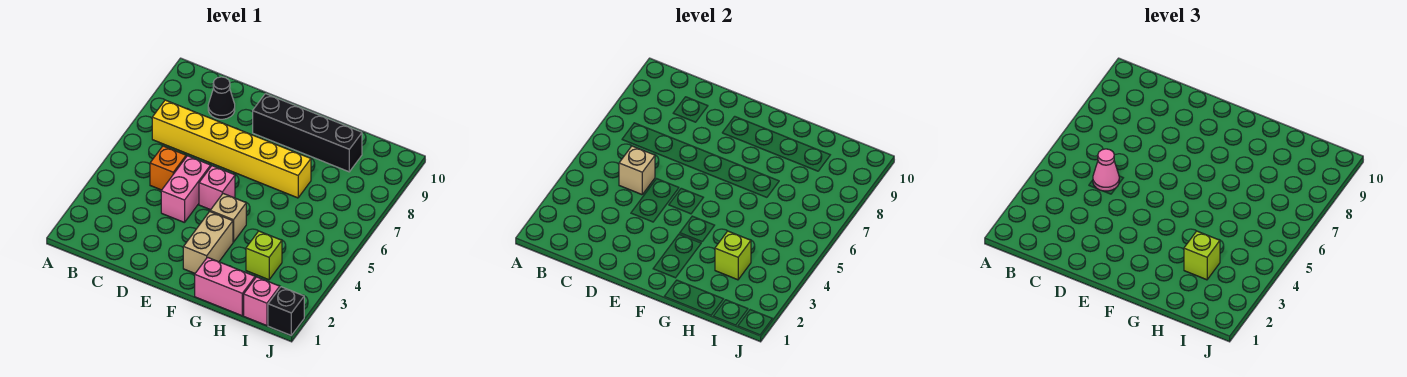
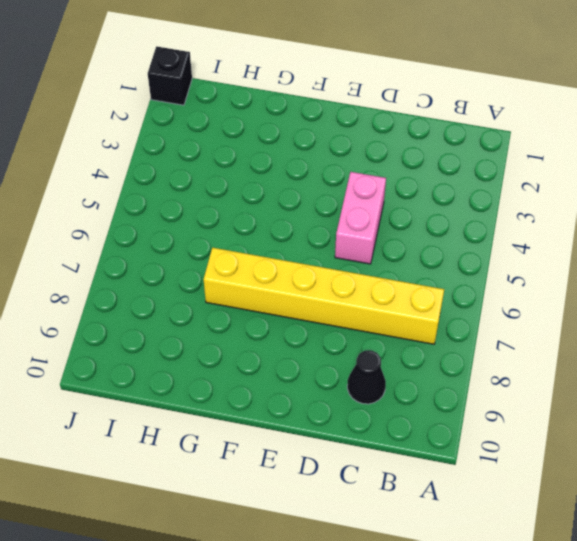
none -> orange brick C5 level 1
none -> pink brick E5 level 1
none -> black brick E9:H9 level 1

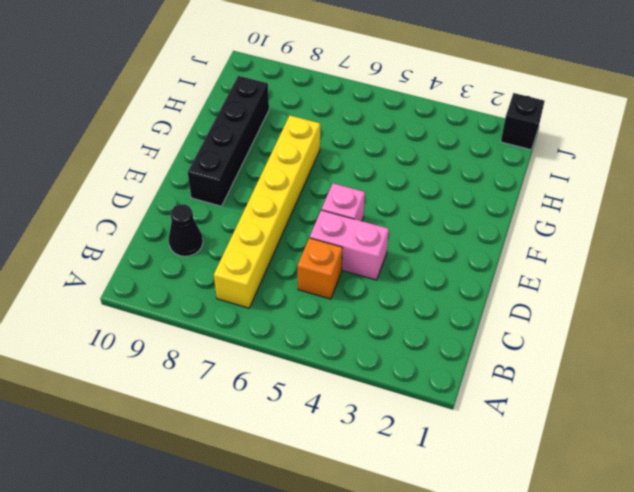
none -> tan brick F2:F3 level 1
none -> tan brick F4 level 1
none -> pink brick G1:H1 level 1

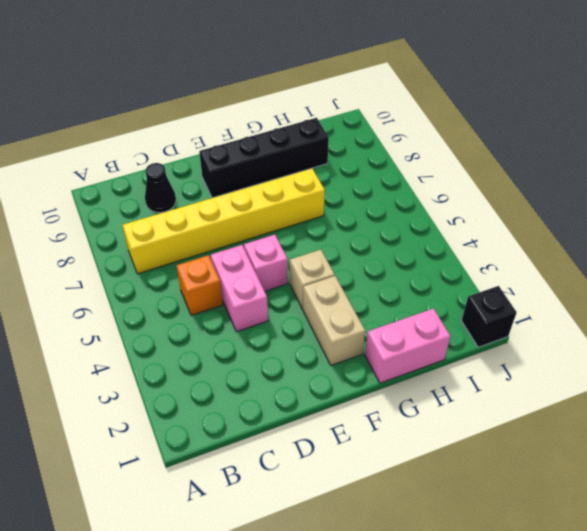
none -> lime brick H3 level 1
none -> pink brick I1 level 1
none -> tan brick C5 level 2

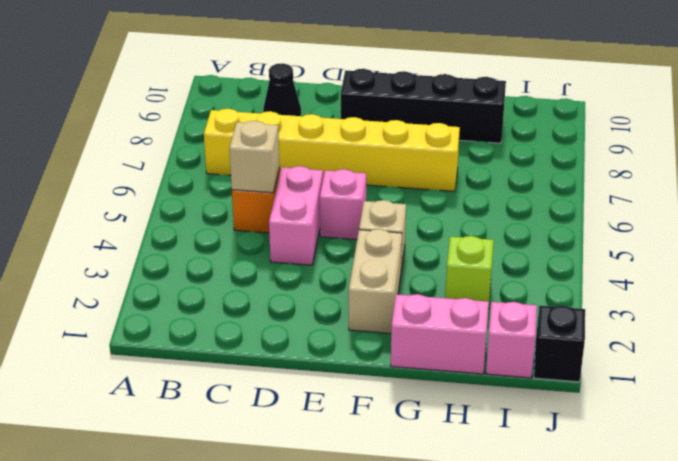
none -> lime brick H3 level 2
none -> pink cone C5 level 3
none -> lime brick H3 level 3

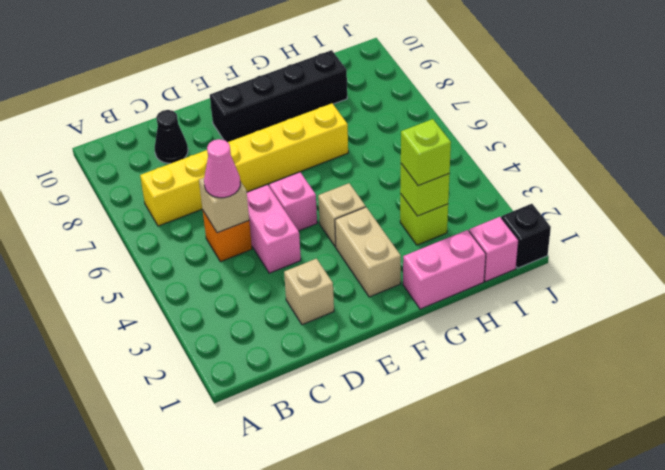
tan brick D2 level 1 -> none

